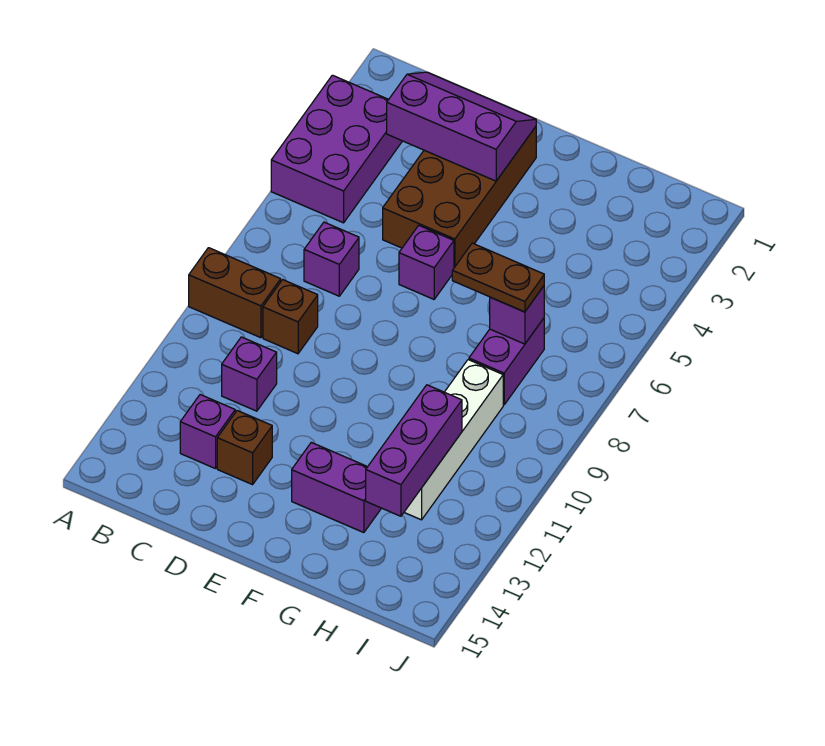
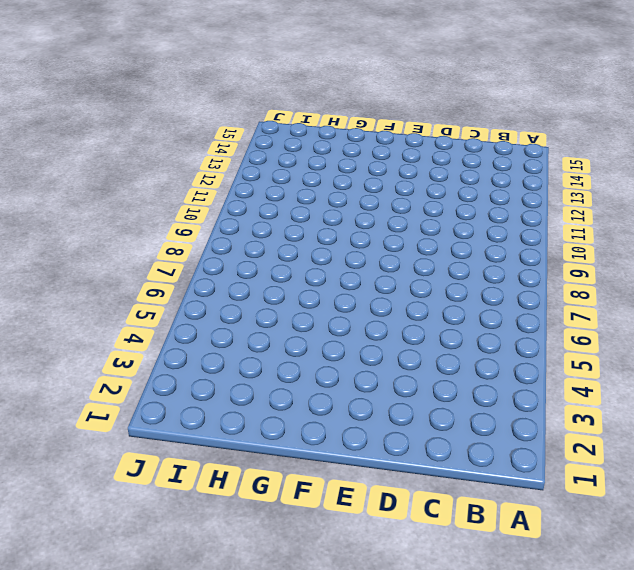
none -> purple brick A3:B5 level 1
none -> brown brick A9:B9 level 1
none -> purple brick C7 level 1

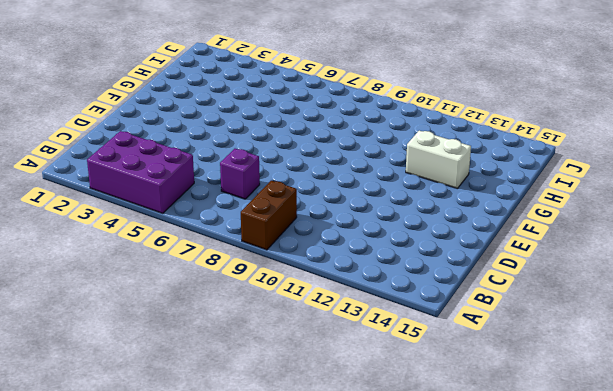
white brick G12:G13 level 1 -> purple brick F13:G13 level 1
none -> brown brick C9 level 1
none -> purple brick C11 level 1
none -> purple brick C13 level 1

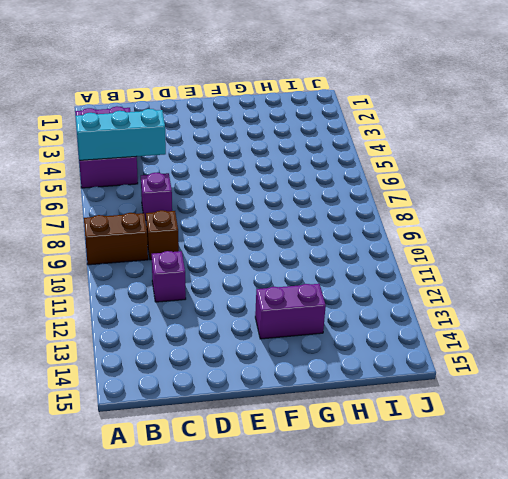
cyan brick A5:C5 level 2 -> none
none -> purple brick C13 level 1
none -> brown brick D2:E5 level 1
none -> brown brick D13 level 1

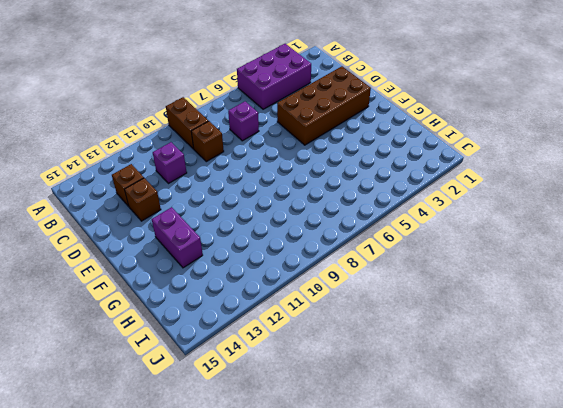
brown brick C13 level 1 -> purple brick C13 level 1
none -> purple brick E6 level 1
none -> purple brick H7:H8 level 1
none -> white brick H9:H12 level 1

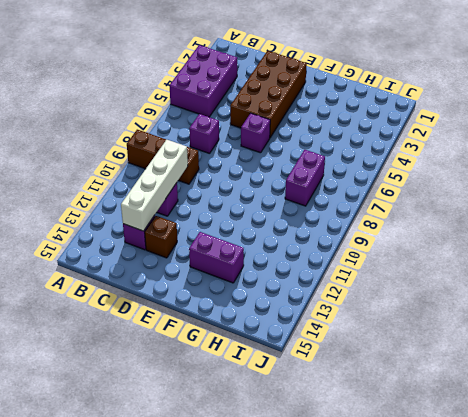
white brick C10:C13 level 2 -> white brick H9:H12 level 1
none -> purple slope C2:E3 level 2 top 3
none -> purple brick H7 level 2
none -> purple brick H11:H13 level 2

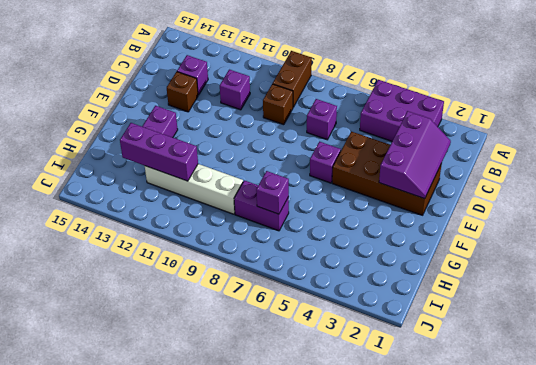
none -> brown plate G7:H7 level 3

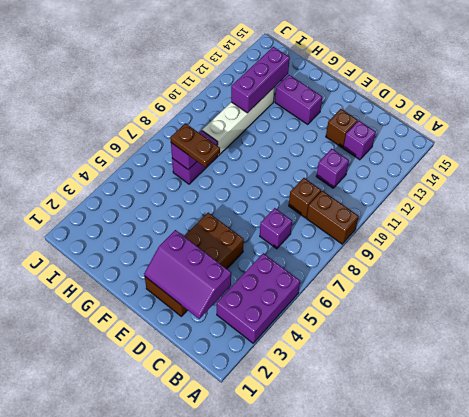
none -> purple brick E6 level 1

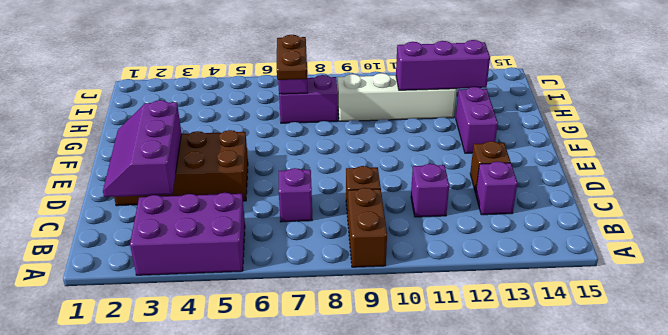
none -> purple brick E6 level 1

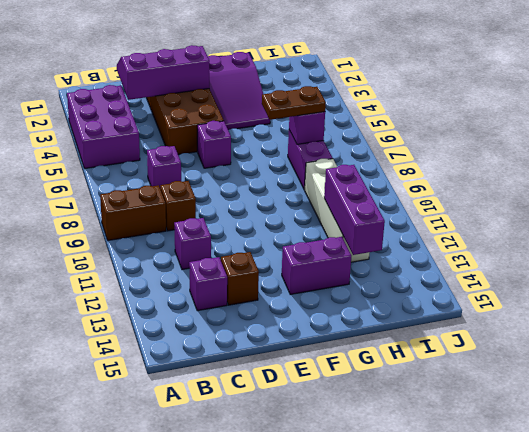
purple slope F2:G4 level 1 top 2 -> none

